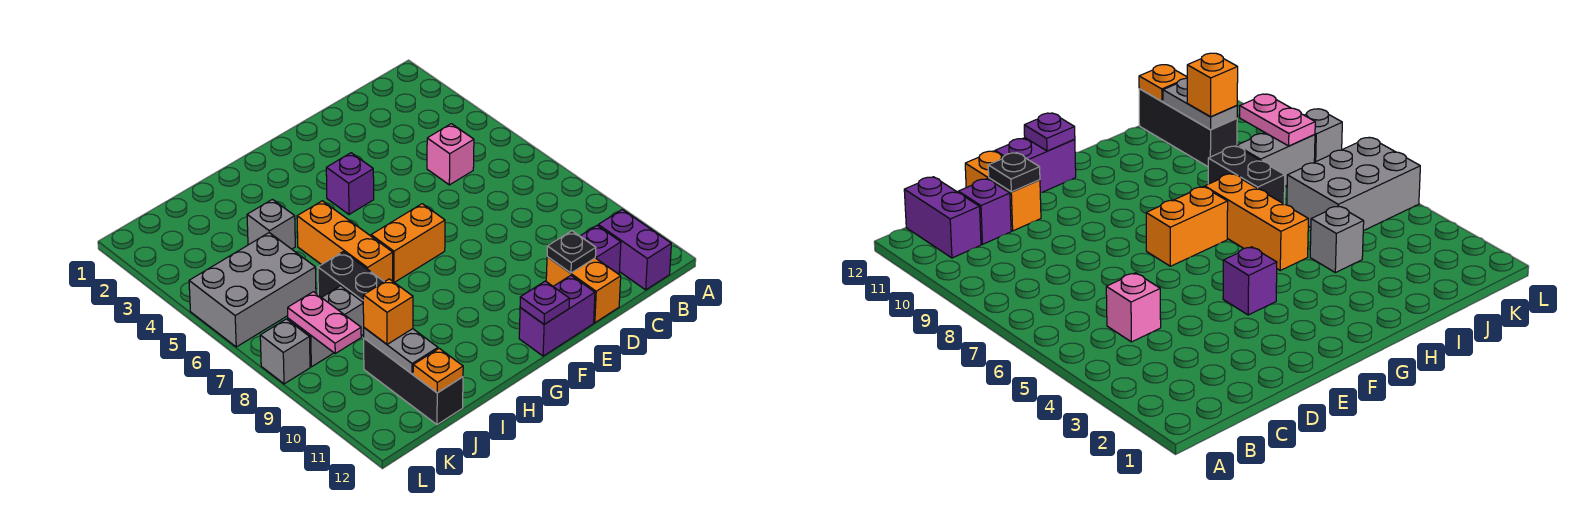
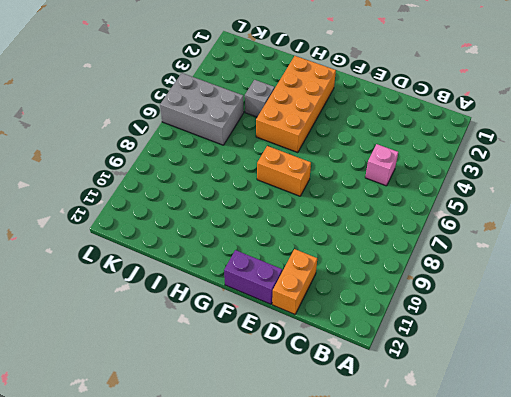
orange brick G2:H5 level 1 -> orange brick H5:H7 level 1
none -> purple brick B11:B12 level 1
none -> purple brick C11 level 1
none -> purple brick F4 level 1

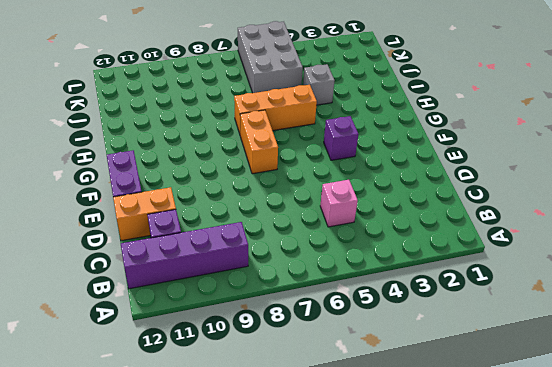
purple brick B9:B12 level 1 -> purple brick B11:B12 level 1
none -> black brick I7:I8 level 1
none -> grey brick J8:K8 level 1
none -> black brick J10:J12 level 1

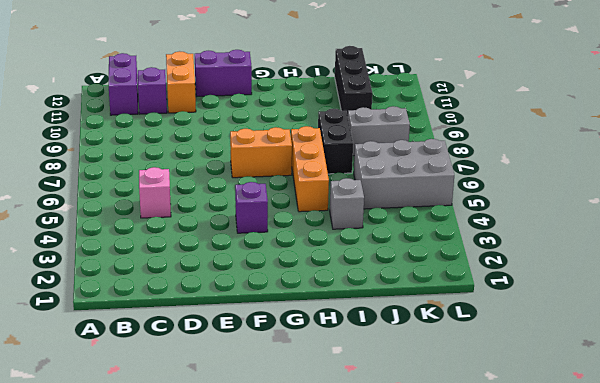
none -> grey brick L8 level 1
none -> black plate D11 level 2
none -> purple plate F12 level 2

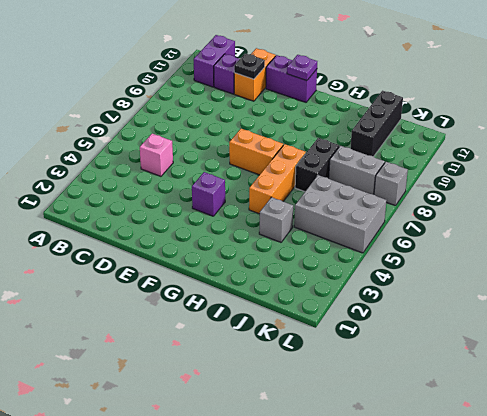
none -> grey plate J10:J11 level 2
none -> orange plate J12 level 2
none -> pink plate K8:K9 level 2

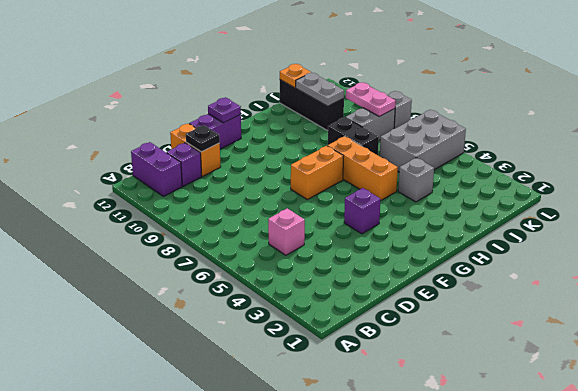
none -> orange brick J10 level 3

